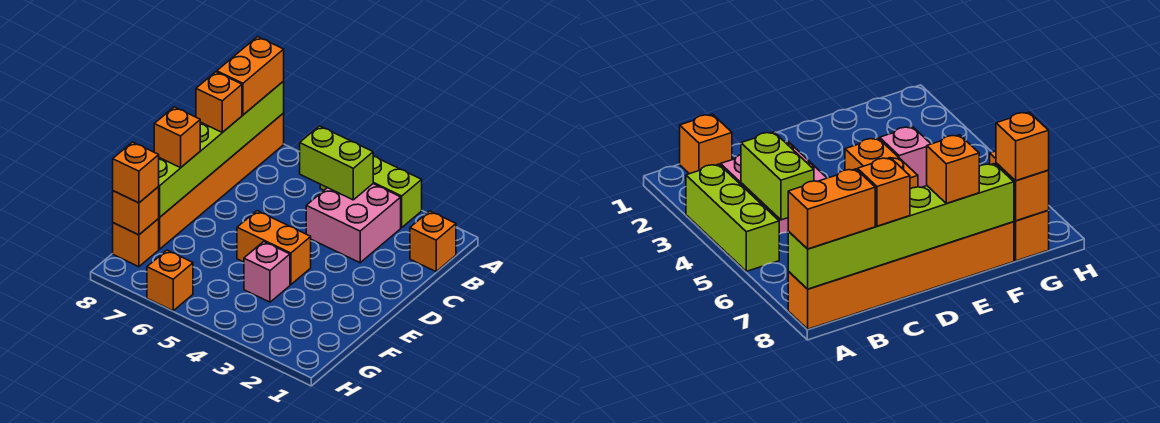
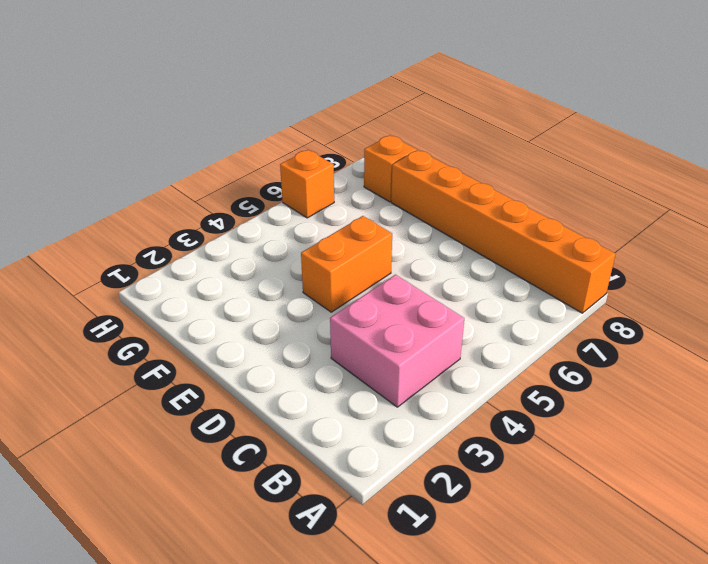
none -> lime brick A3:A5 level 1
none -> orange brick B1 level 1
none -> pink brick F4 level 1

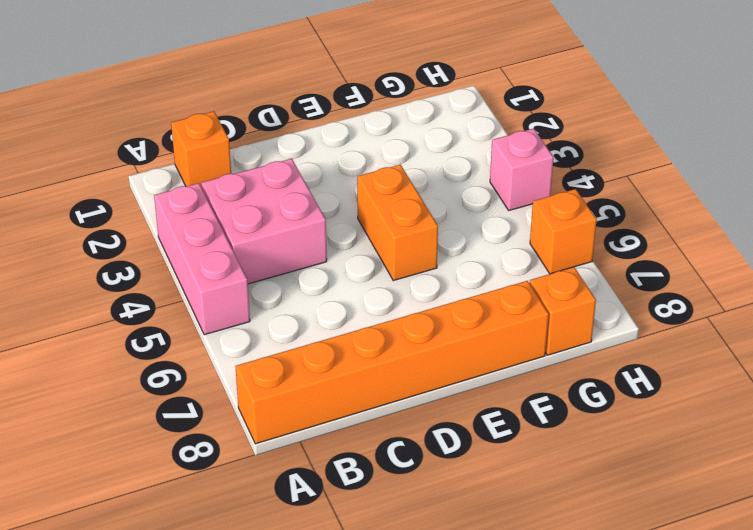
pink brick A3:A5 level 1 -> lime brick A3:A5 level 1
pink brick H4 level 1 -> pink brick F4 level 1
none -> lime brick A8:F8 level 2
none -> lime brick B4:B5 level 2
none -> orange brick G8 level 2

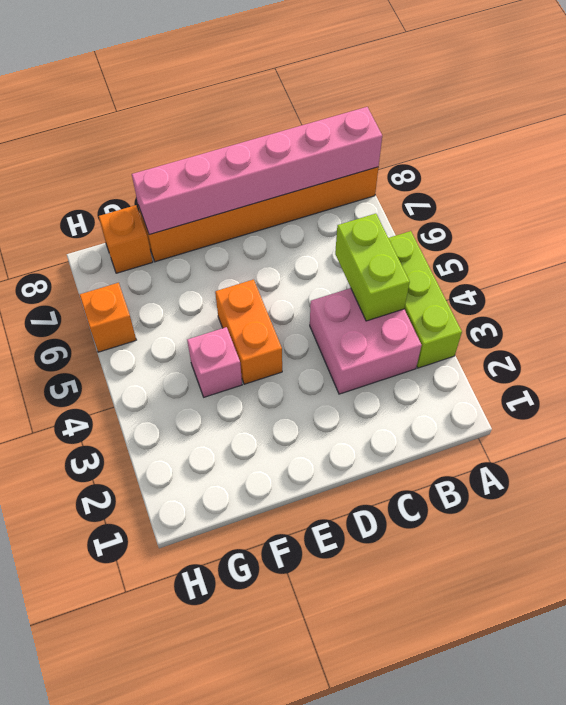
pink brick A8:F8 level 2 -> lime brick A8:F8 level 2
none -> orange brick B1 level 1
none -> orange brick G8 level 2
none -> orange brick A8:B8 level 3

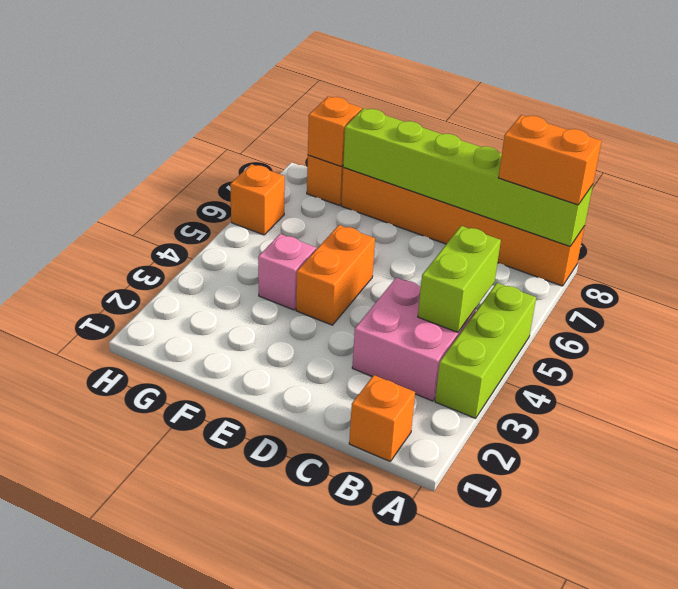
none -> orange brick C8 level 3
none -> orange brick E8 level 3
none -> orange brick G8 level 3

